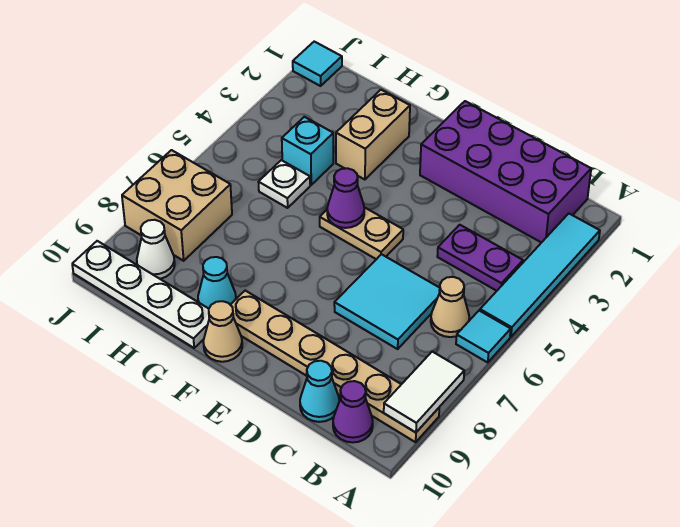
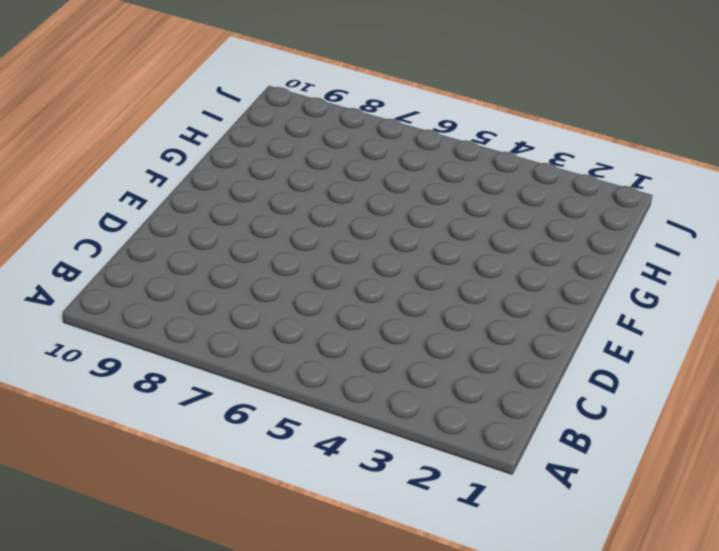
none -> cyan tile A2:A5 level 1
none -> cyan tile A6 level 1
none -> tan plate A9:F9 level 1

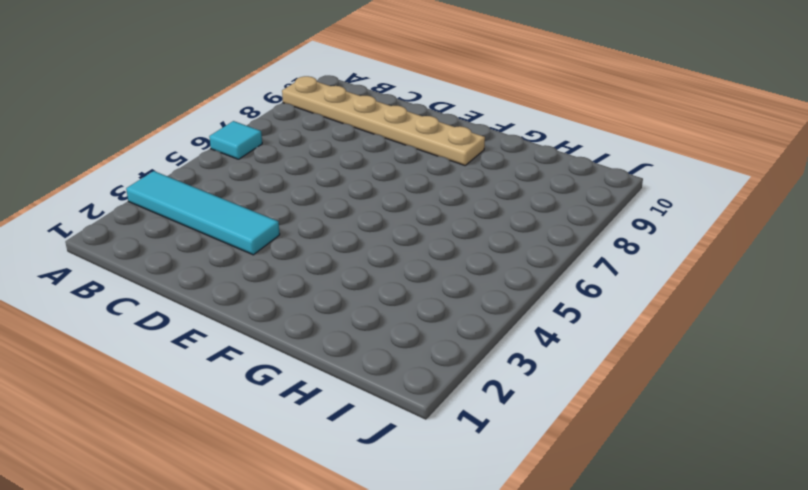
cyan tile A3:D3 level 1 -> cyan tile A2:A5 level 1
none -> purple brick B1:E2 level 1
none -> purple plate B4:C4 level 1
none -> tan cone B6 level 1

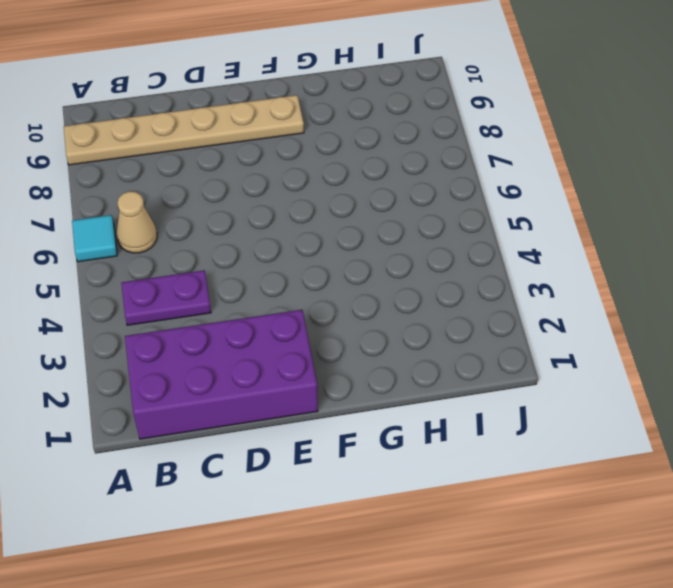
none -> cyan tile A2:A5 level 1
none -> purple cone B10 level 1
none -> cyan tile C6:D7 level 1

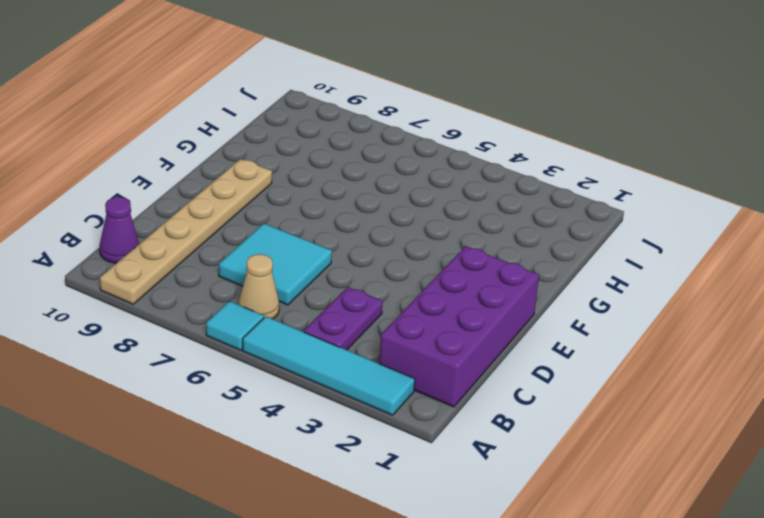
none -> cyan cone C10 level 1
none -> tan plate E5:F5 level 1
none -> tan cone F10 level 1

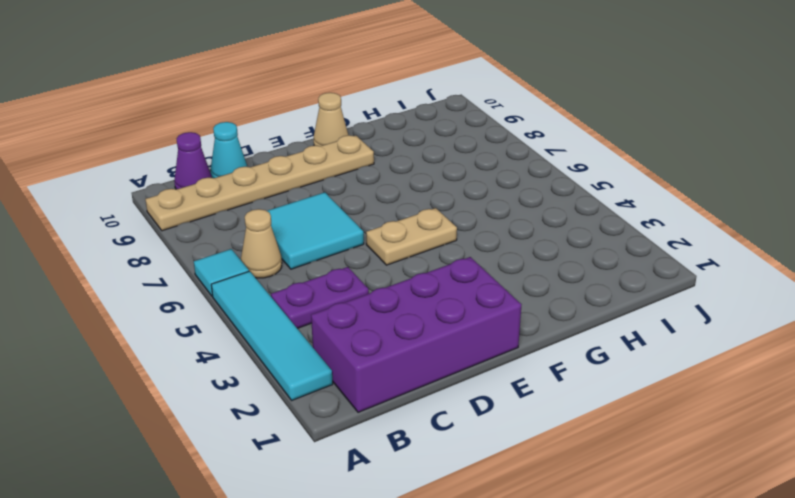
none -> tan brick G2:G3 level 1
none -> cyan cone G9 level 1
none -> white plate G10:J10 level 1

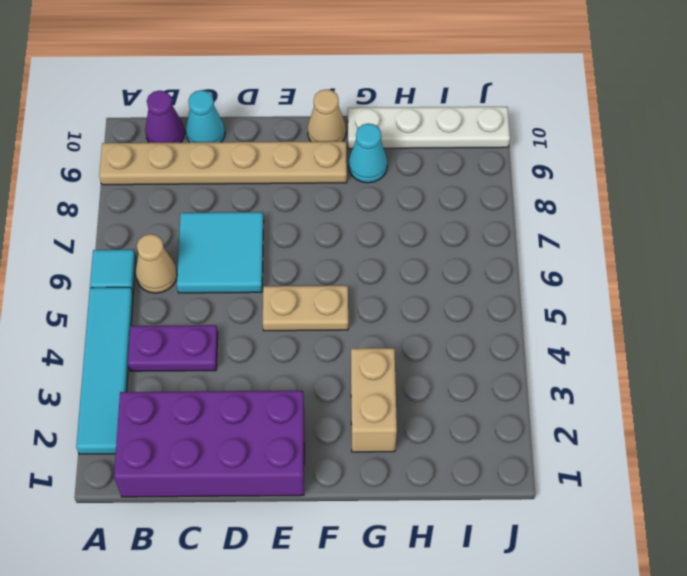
none -> cyan brick H4 level 1
none -> white plate H5 level 1
none -> tan brick I7:J8 level 1

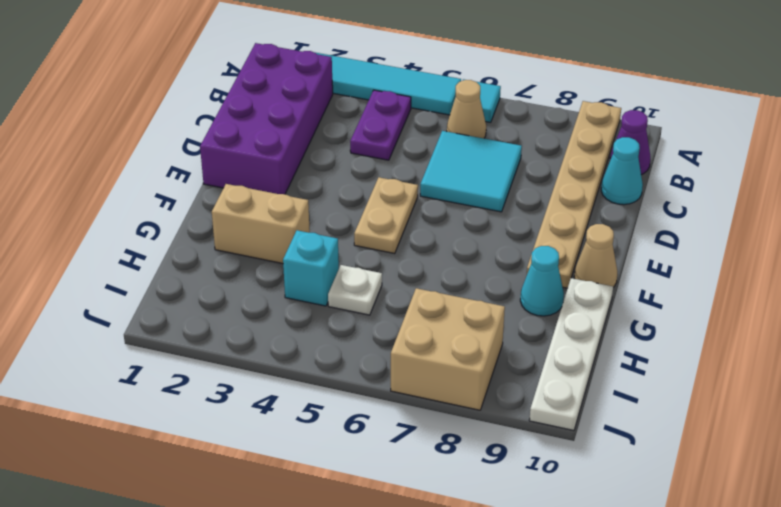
none -> white cone I9 level 1
none -> cyan tile J1 level 1
none -> white tile A8:A9 level 2

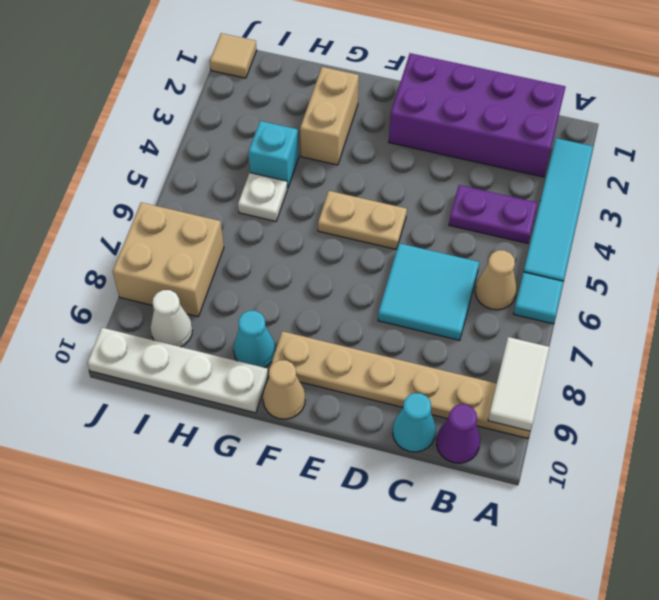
tan tile J1 level 1 -> cyan tile J1 level 1
none -> purple cone F5 level 2

